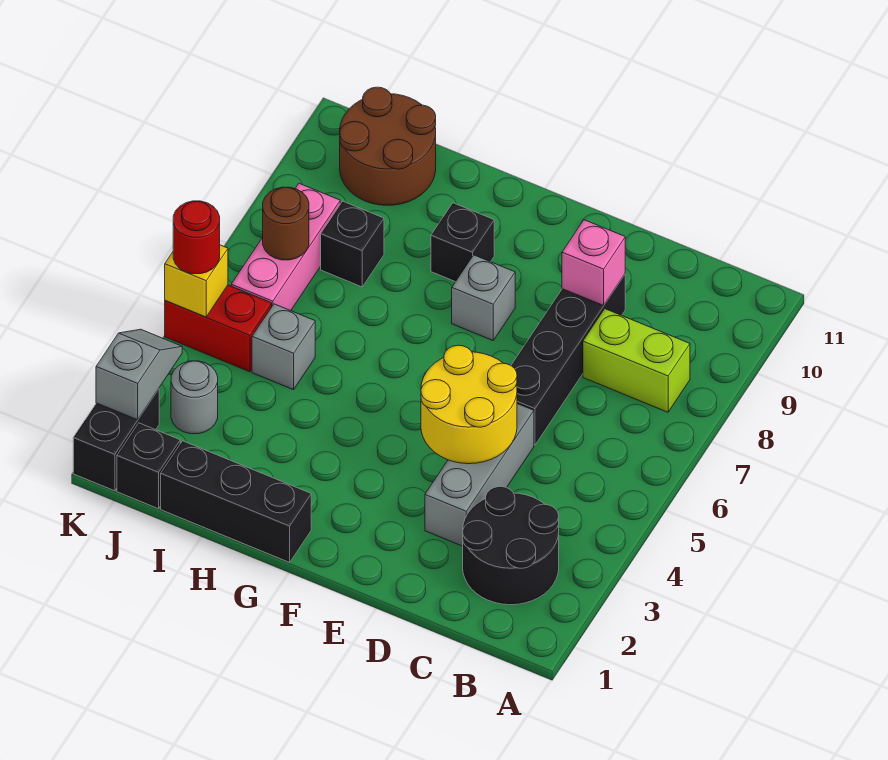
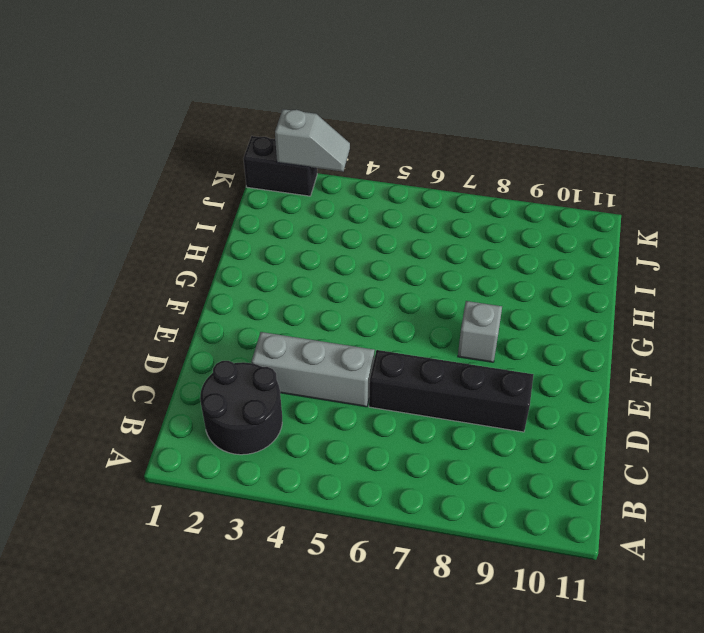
none -> lime brick B8:C8 level 1
none -> black brick G1:I1 level 1
none -> black brick G9 level 1

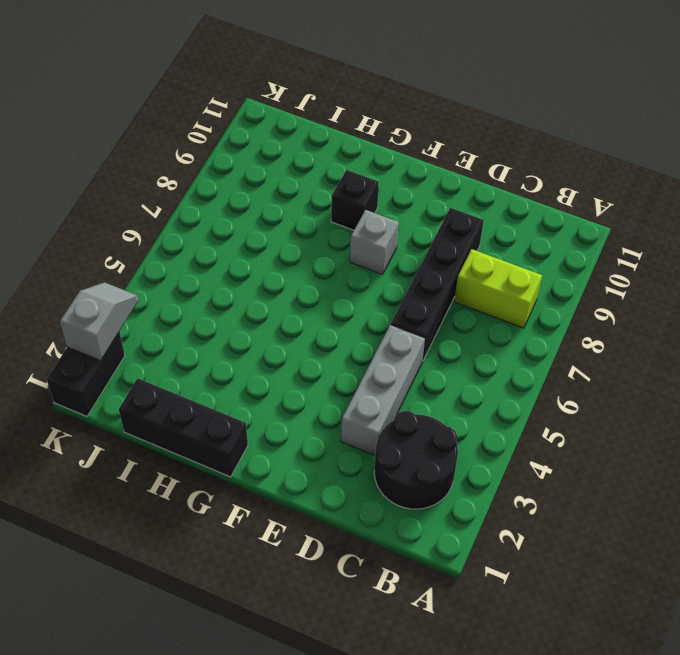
none -> grey brick I5 level 1
none -> black brick I8 level 1
none -> brown round brick I10:J11 level 1

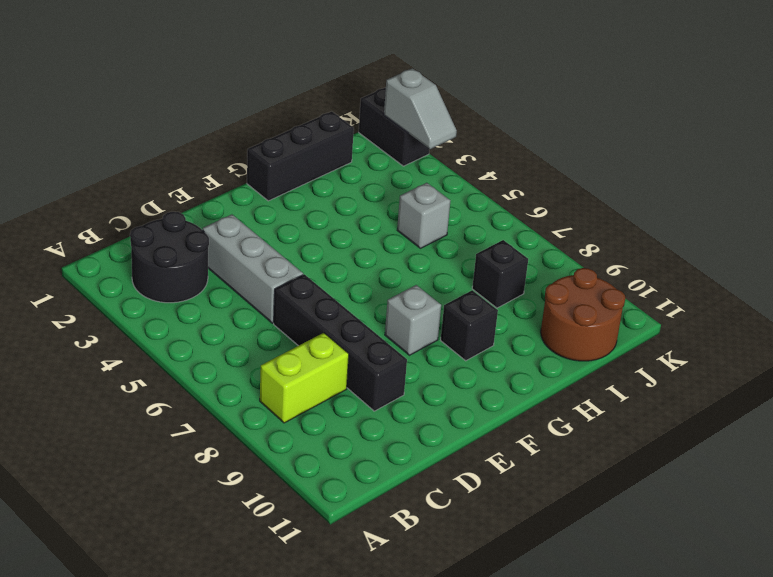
none -> black brick J1 level 1
none -> grey round brick J3 level 1
none -> red brick J5:K5 level 1

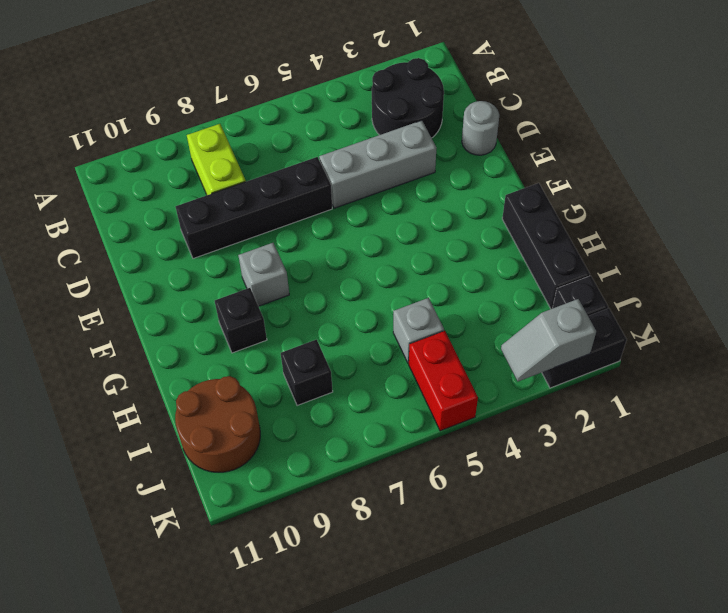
grey round brick D1 level 1 -> grey round brick J3 level 1
none -> pink brick J6:J8 level 1
none -> yellow round brick D4:E5 level 2
none -> pink brick D9 level 2

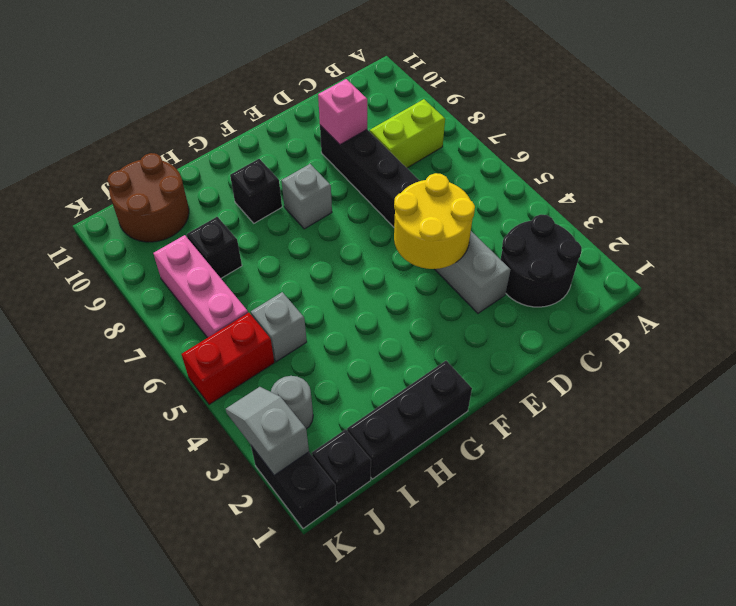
none -> brown round brick J7 level 2
none -> yellow brick K5 level 2
none -> red round brick K5 level 3

